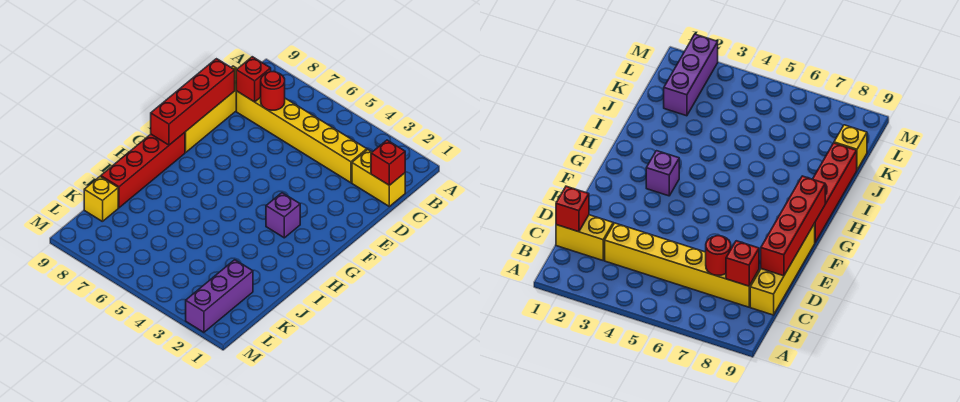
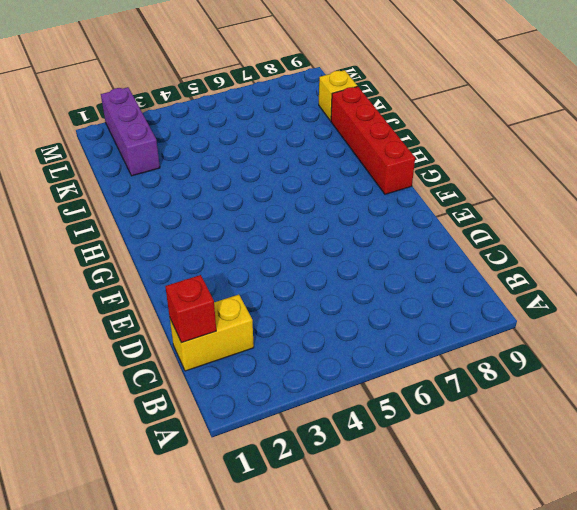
none -> yellow brick C3:C8 level 1
none -> yellow brick C9:F9 level 1

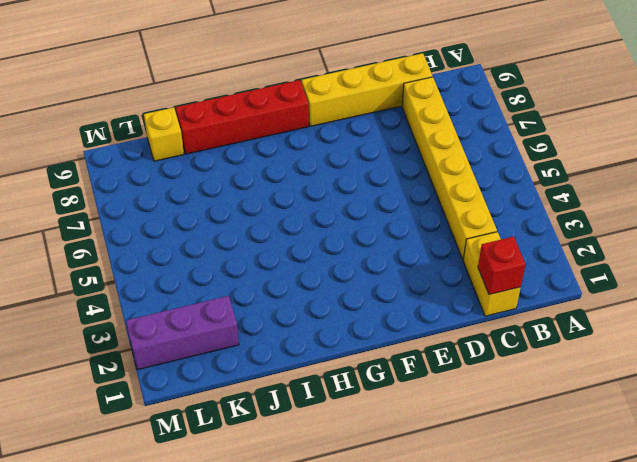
none -> purple brick G3 level 1
none -> red round brick C7 level 2

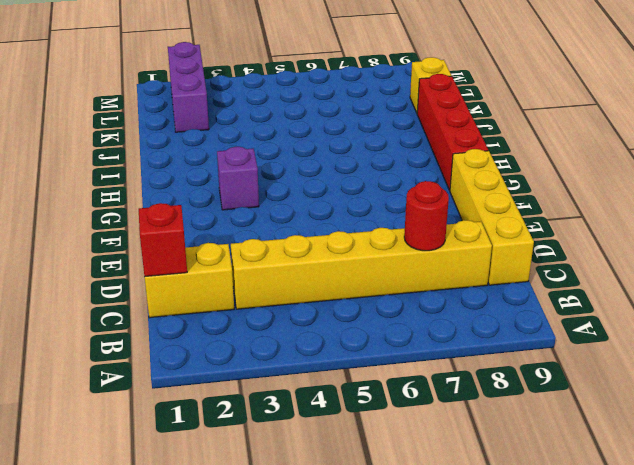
none -> red brick C8 level 2
none -> red brick D9:G9 level 2

